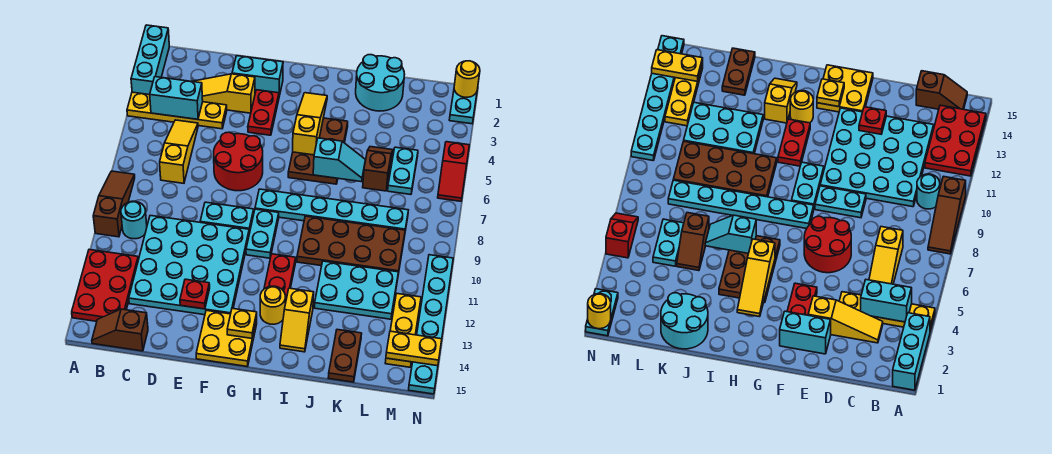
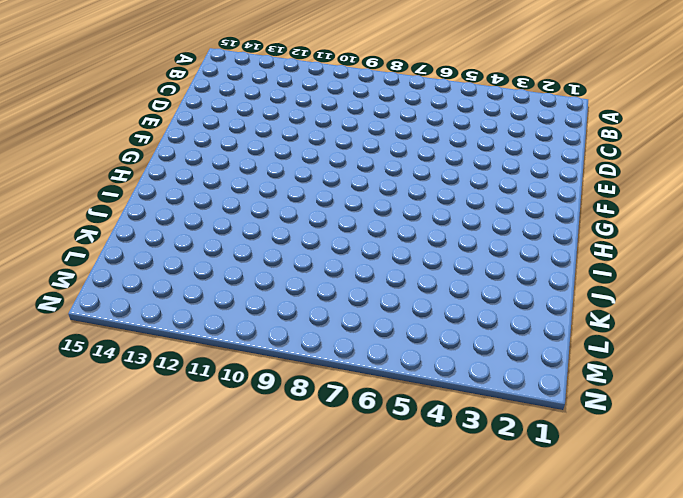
none -> cyan brick A1:A3 level 1
none -> yellow plate A4:D4 level 1
none -> brown slope A8:A10 level 1 top 10
none -> red plate A12:B14 level 1

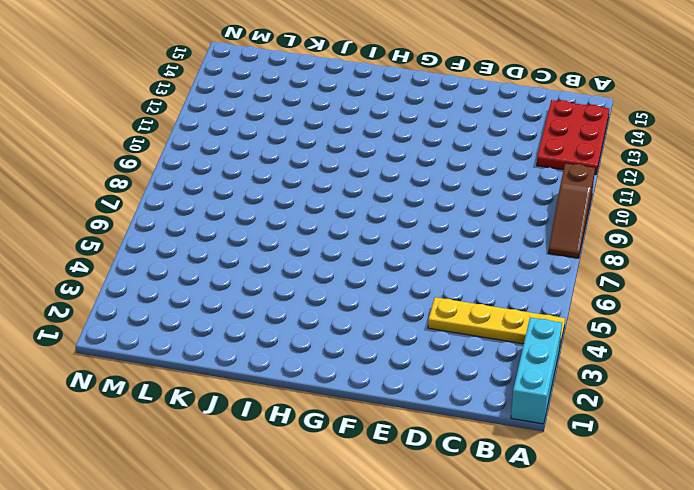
none -> cyan round brick B10 level 1
none -> brown slope B15:C15 level 1 top C
none -> yellow slope C3:E3 level 1 top E
none -> yellow slope C5:C7 level 1 top 7

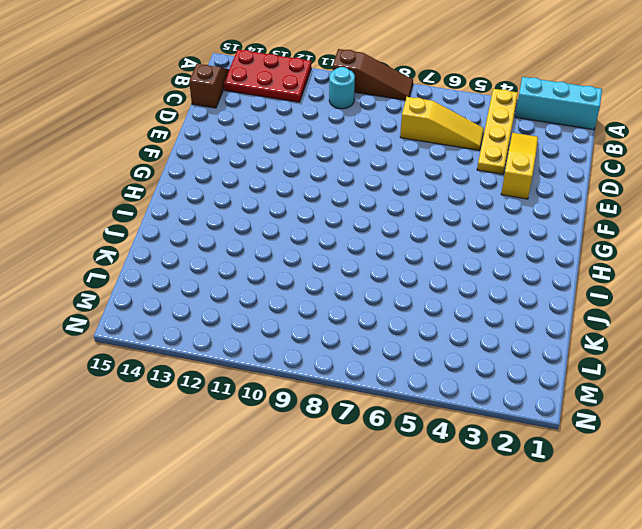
none -> cyan plate C10:F13 level 1
none -> cyan brick E2:F2 level 1
none -> red round brick E6:F7 level 1
none -> cyan plate E9:F9 level 1

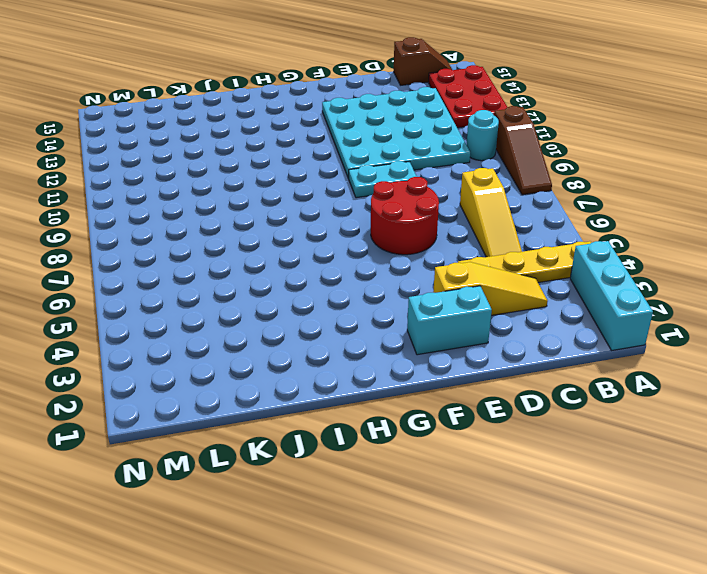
none -> red plate F3:F4 level 1
none -> yellow plate F14:G15 level 1
none -> cyan plate G8:L8 level 1
none -> cyan plate G9:G10 level 1

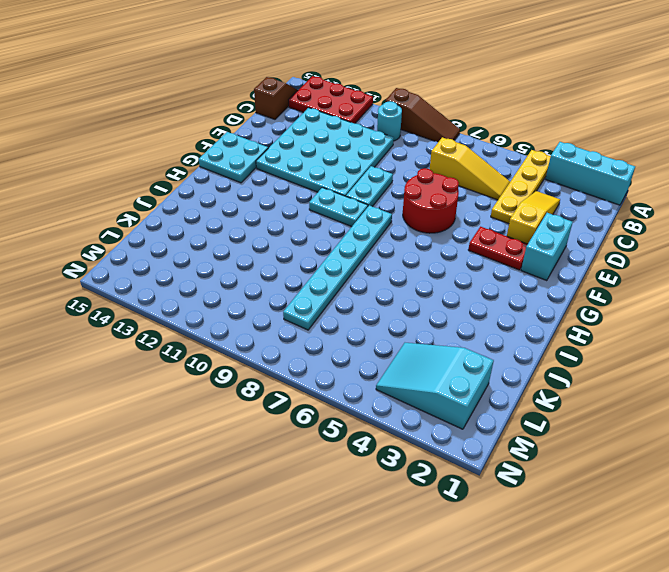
cyan plate F14:G15 level 1 -> yellow plate F14:G15 level 1
cyan slope L2:M4 level 1 top 2 -> none
none -> brown plate H4:I6 level 1
none -> red plate H11:H12 level 1
none -> yellow round brick H13 level 1
none -> brown plate I9:L10 level 1

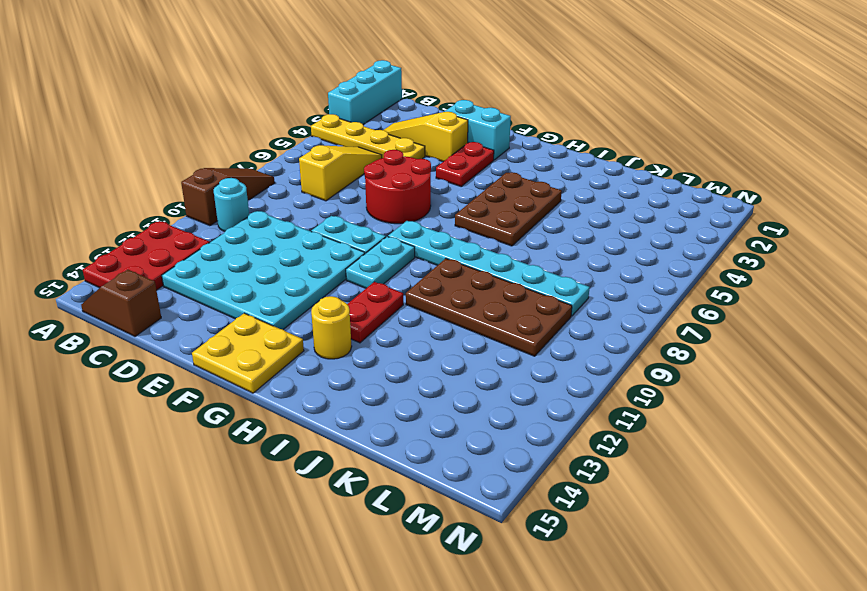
none -> yellow slope I13:I14 level 1 top 13
none -> cyan round brick J1:K2 level 1
none -> cyan plate J11:L12 level 1
none -> brown slope K5:K6 level 1 top 6

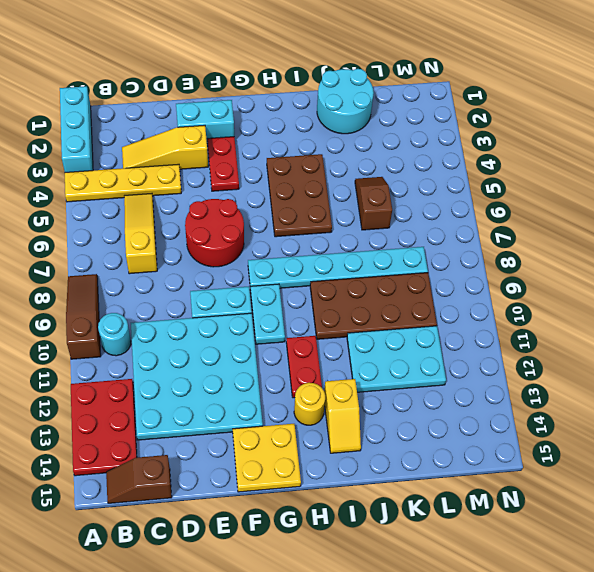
none -> brown plate K14:K15 level 1
none -> cyan plate L5:L6 level 1
none -> yellow plate M12:M14 level 1
none -> cyan plate N1:N2 level 1

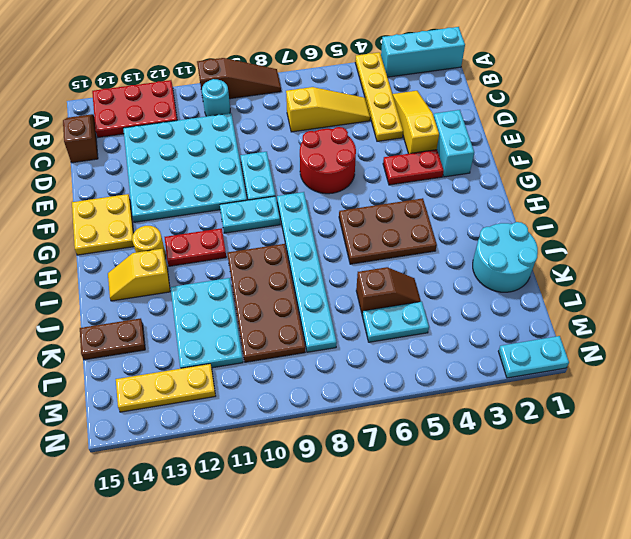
none -> red slope N5:N6 level 1 top 5
none -> cyan plate N10:N15 level 1
none -> cyan brick B4:C4 level 2
none -> red plate E13 level 2

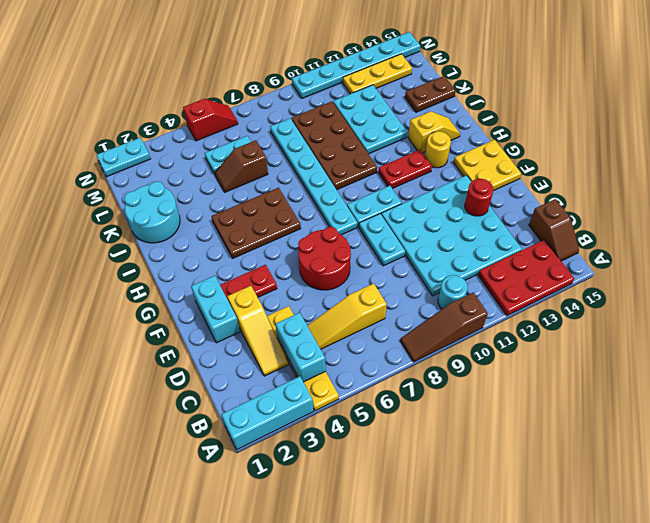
red round brick E13 level 2 -> red plate E13 level 2
none -> yellow plate G14 level 2
none -> yellow slope H3:H5 level 2 top 5
none -> cyan slope I6:J6 level 2 top I
none -> yellow plate M14:N14 level 2

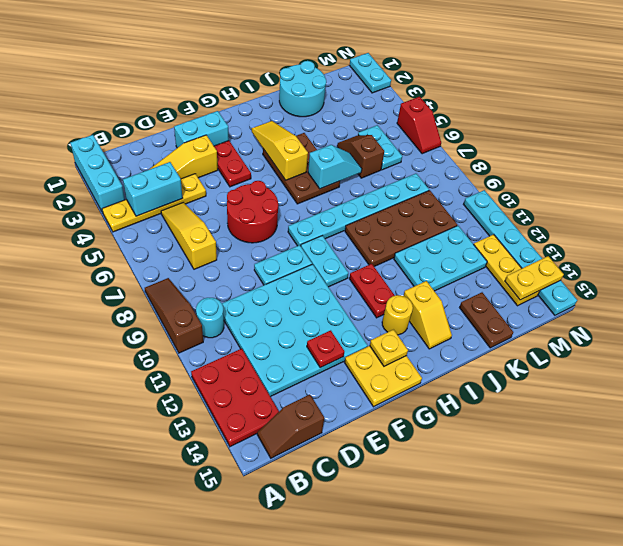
none -> yellow round brick N1 level 2

